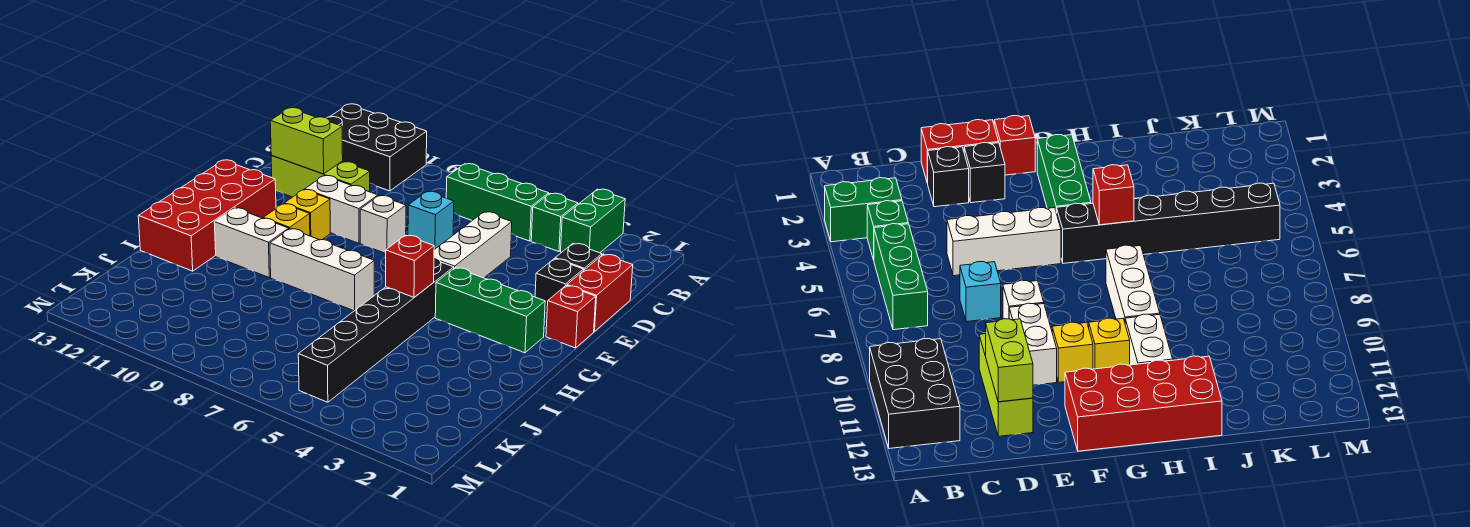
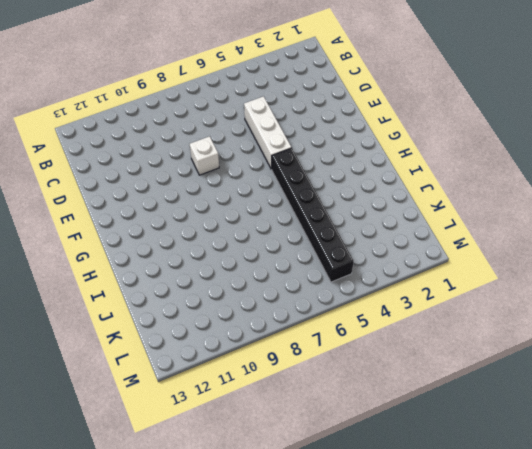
none -> green brick A3:B3 level 1
none -> black brick A10:B12 level 1
none -> green brick B4 level 1

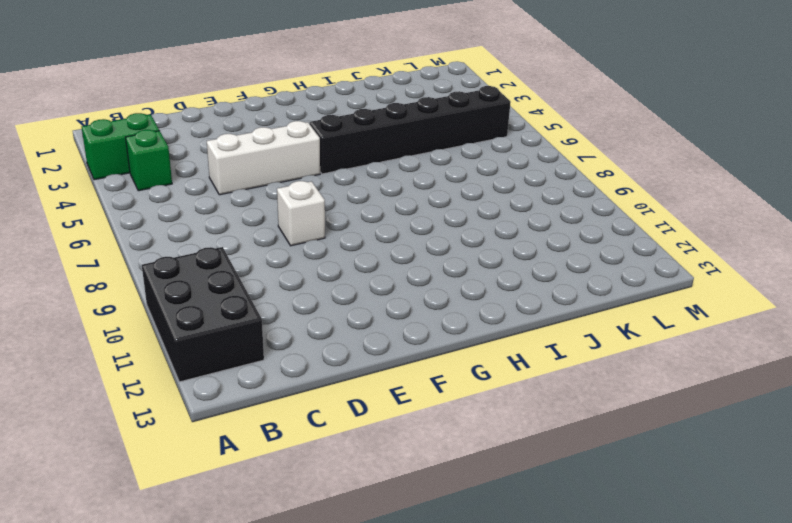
none -> green brick B5:B7 level 1
none -> red brick D1:E1 level 1
none -> black brick D2 level 1

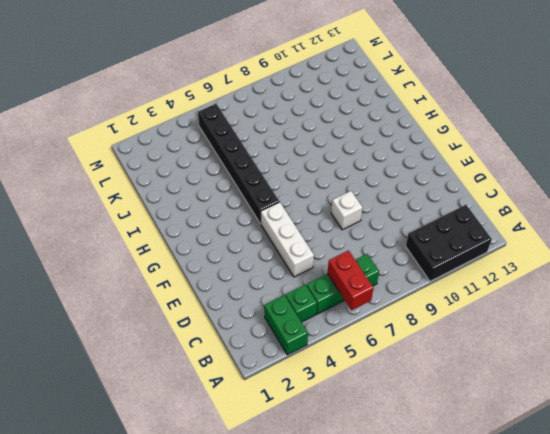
red brick A6:B6 level 2 -> red brick D1:E1 level 1
none -> black brick D2 level 1
none -> cyan brick D7 level 1
none -> lime brick D10:D12 level 1

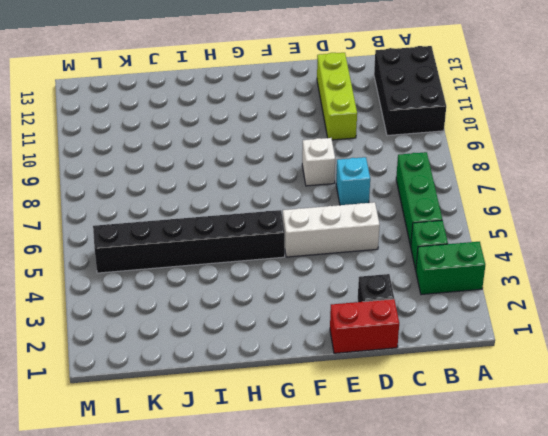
none -> black brick E2 level 1
none -> white brick E9:E10 level 1
none -> red brick F1 level 1

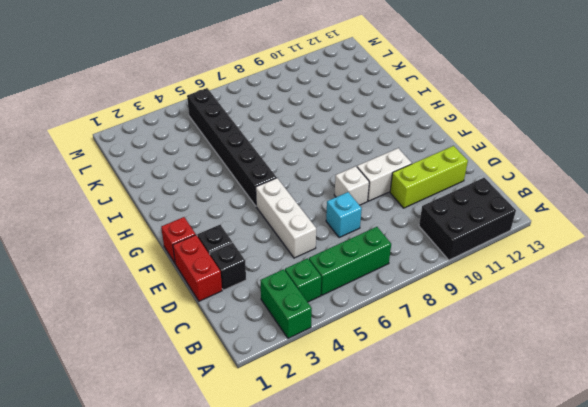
none -> yellow brick F10 level 1
none -> red brick F12:I13 level 1
none -> green brick G2:G4 level 1

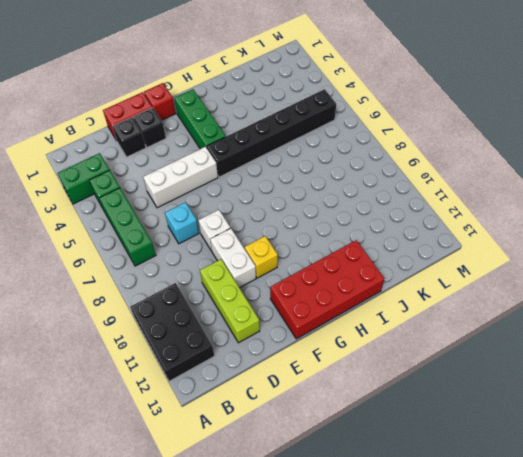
none -> yellow brick G10 level 1
none -> white brick H7:H9 level 1
none -> white brick H10:H11 level 1

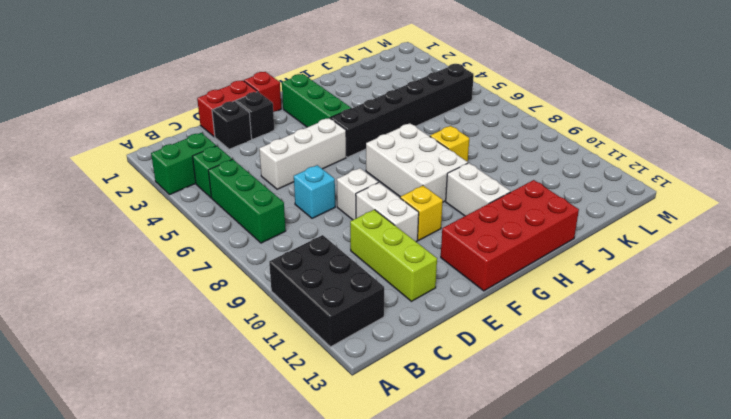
white brick G7:H9 level 1 -> white brick H7:H9 level 1
yellow brick I8 level 1 -> yellow brick G10 level 1
none -> lime brick D11:D12 level 2
none -> red brick H5 level 2

